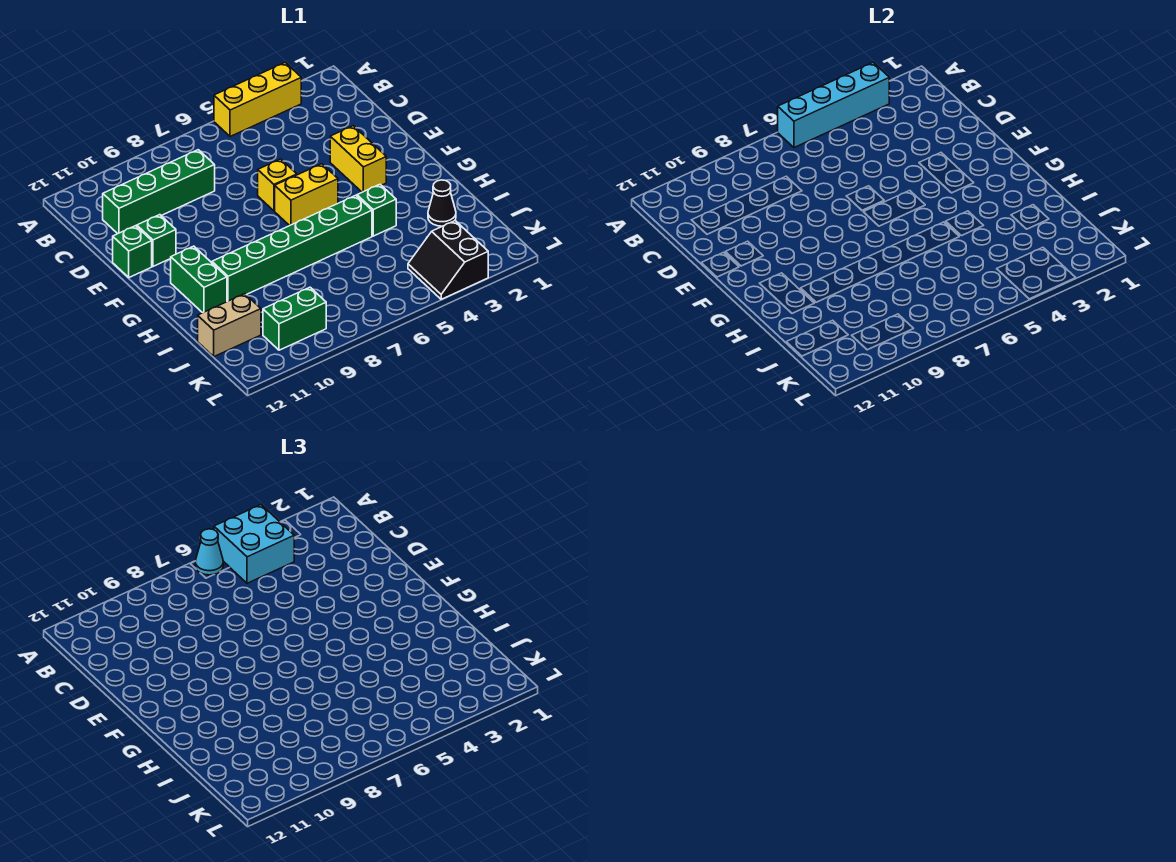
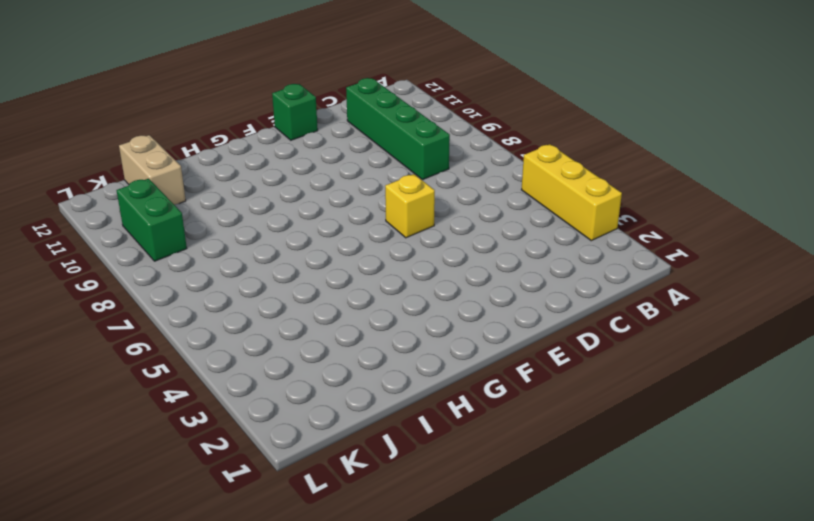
none -> yellow brick E3:F3 level 1
none -> green brick E11 level 1
none -> yellow brick F5:F6 level 1

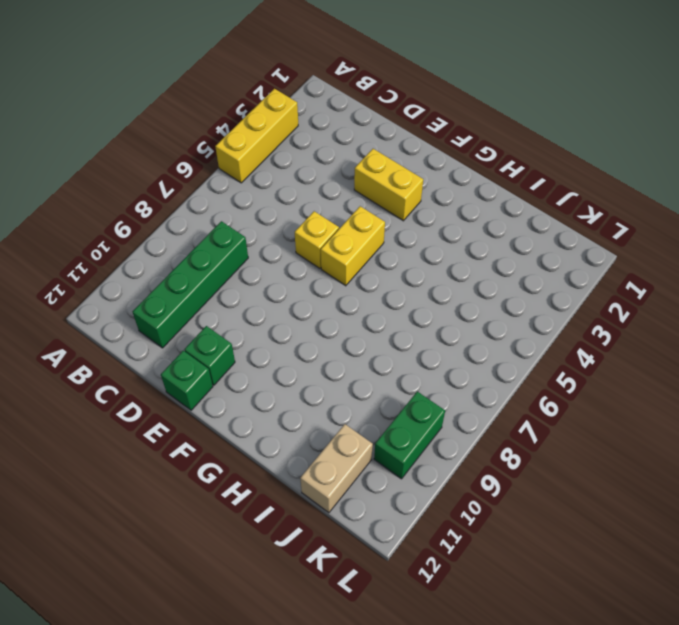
none -> green brick G11:H11 level 1
none -> green brick H4 level 1
none -> green brick H5:H10 level 1

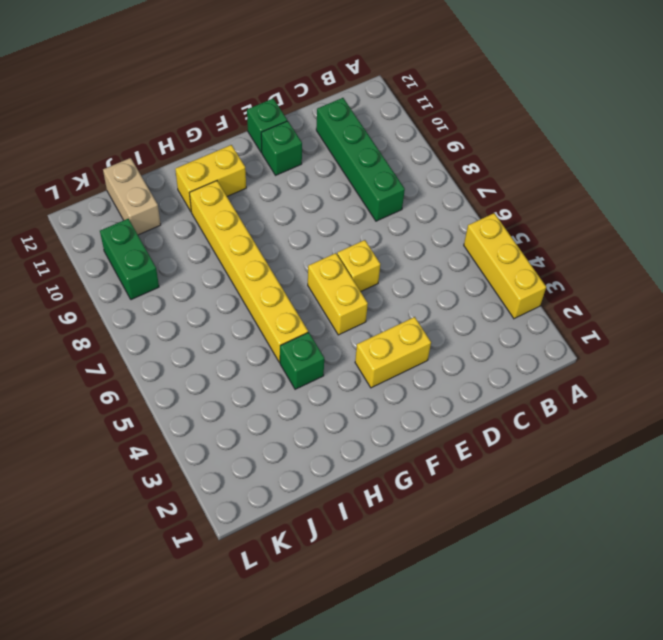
yellow brick G11:H11 level 1 -> green brick G11:H11 level 1
yellow brick H5:H10 level 1 -> green brick H5:H10 level 1
none -> black cone I2 level 1
none -> black slope K3:L4 level 1 top 3
none -> cyan brick A3:A6 level 2

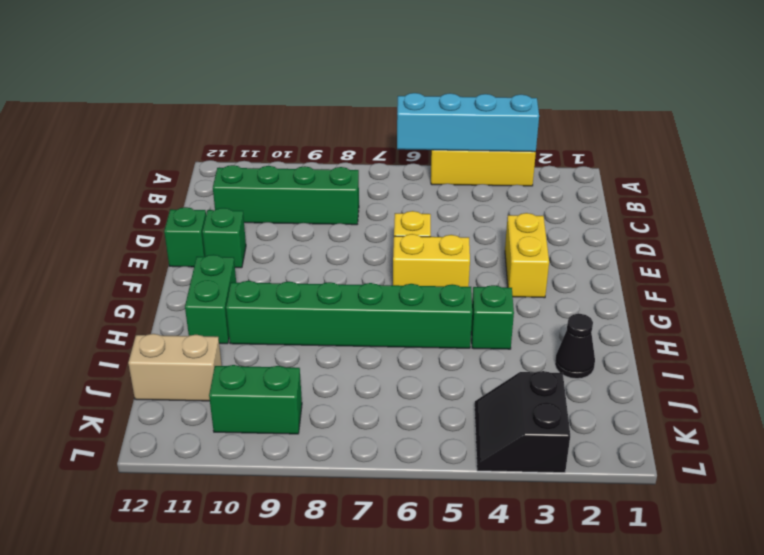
none -> cyan brick A4:B5 level 3
none -> cyan cone A6 level 3

